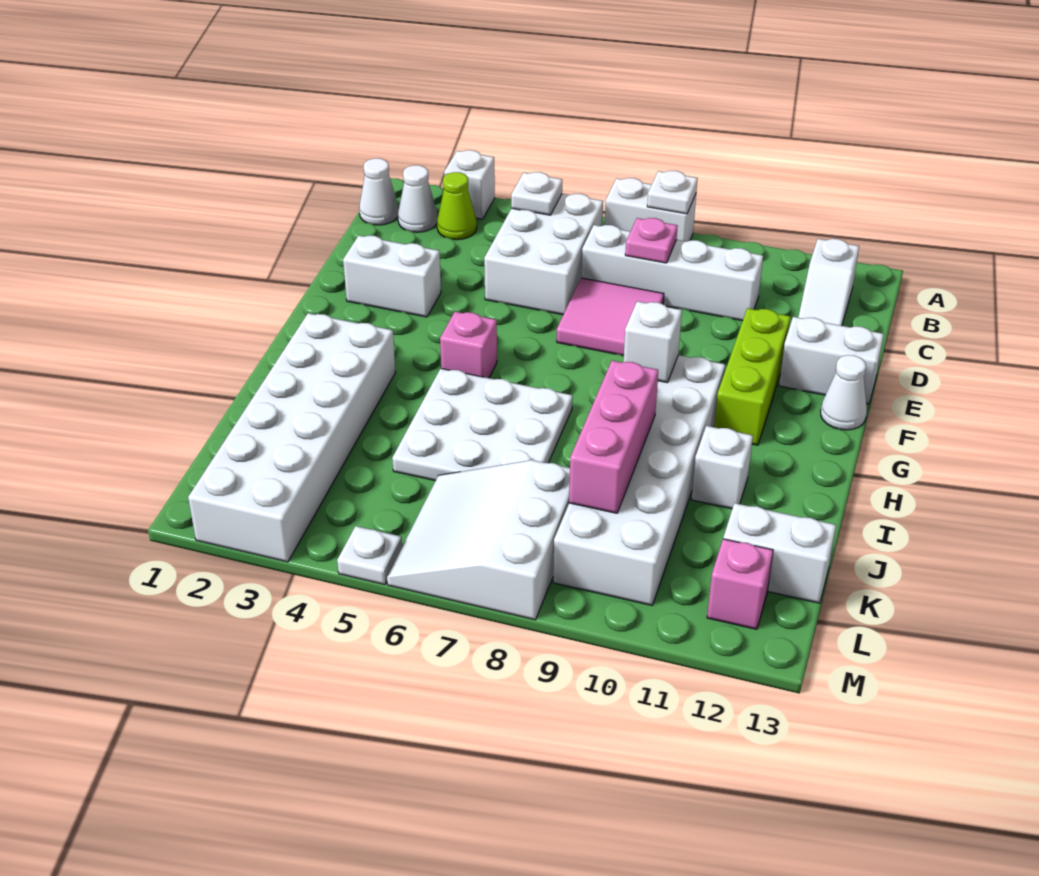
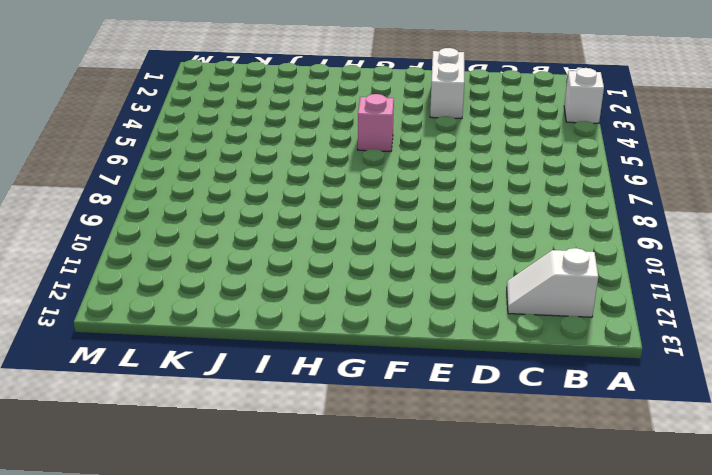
none -> white brick A7:A8 level 1
none -> white cone B1 level 1
none -> white cone B2 level 1

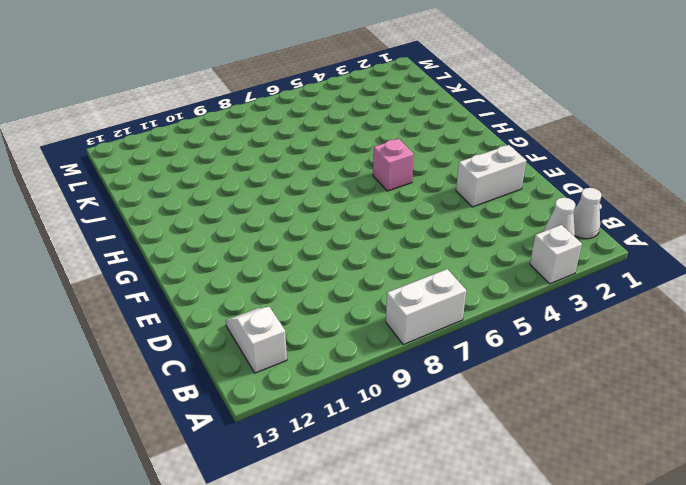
none -> lime cone B3 level 1
none -> white brick B5:D6 level 1
none -> white brick C7:C10 level 1

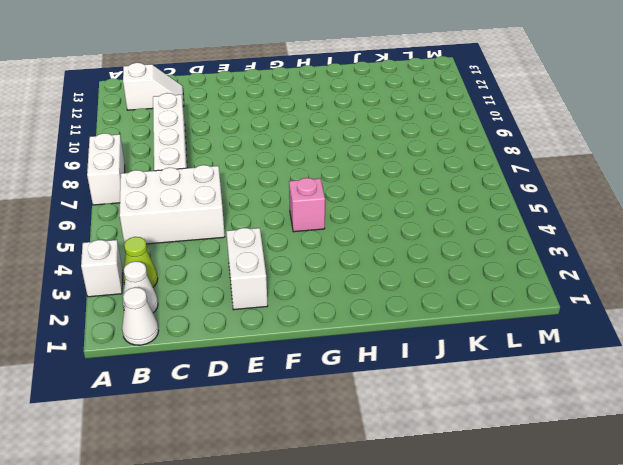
none -> pink tile D7:E8 level 1
none -> lime brick E11:G11 level 1
none -> white brick E12:E13 level 1

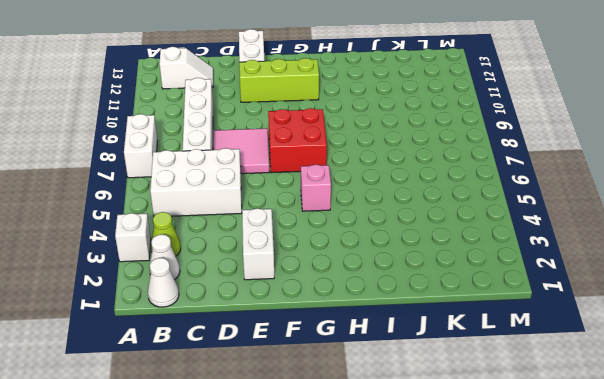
red brick F7:G8 level 1 -> none
none -> white cone F13 level 1
none -> white brick G9:L10 level 1
none -> white brick H2:M3 level 1

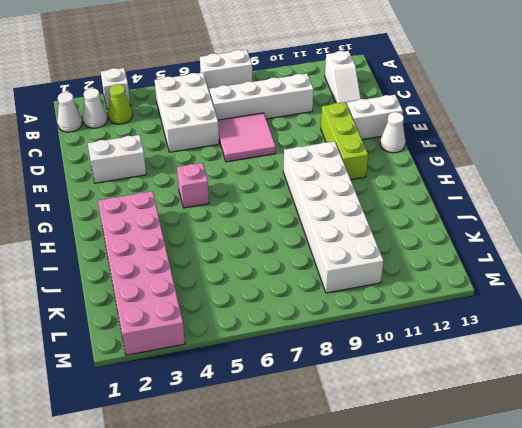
pink brick H2:M3 level 1 -> white brick H2:M3 level 1
none -> white plate H5:J7 level 1
none -> white brick I11 level 1
none -> white slope K6:M8 level 1 top 8

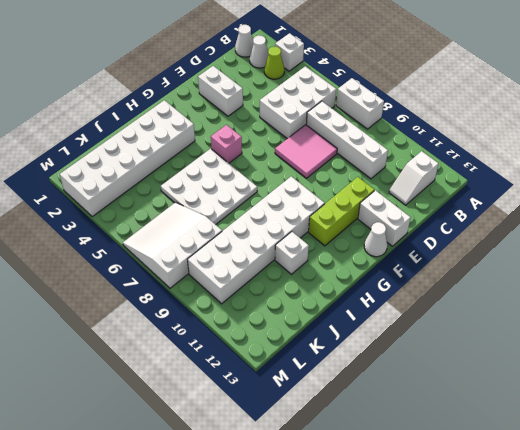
none -> white brick K12:K13 level 1
none -> pink brick L12 level 1
none -> white plate M5 level 1

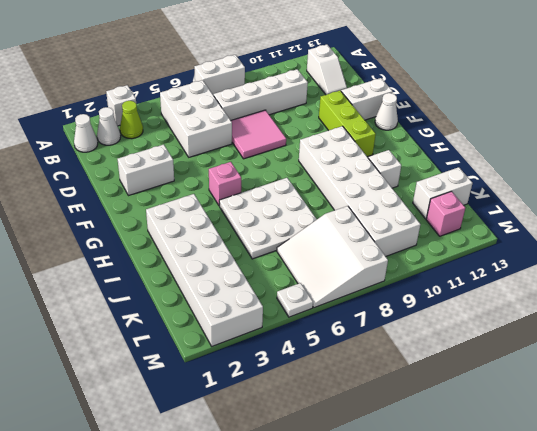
none -> white plate A8 level 2
none -> white plate B5 level 2
none -> pink plate C8 level 2

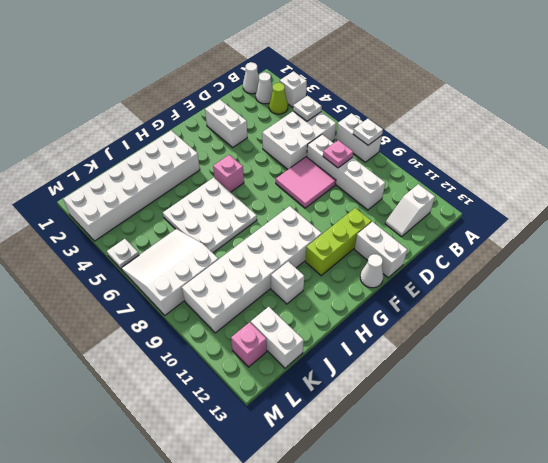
none -> white brick G9 level 2
none -> pink brick I9:K9 level 2

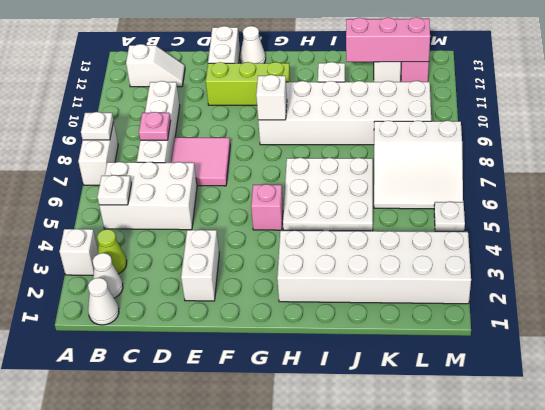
pink brick J12:L12 level 2 -> pink brick I9:K9 level 2

